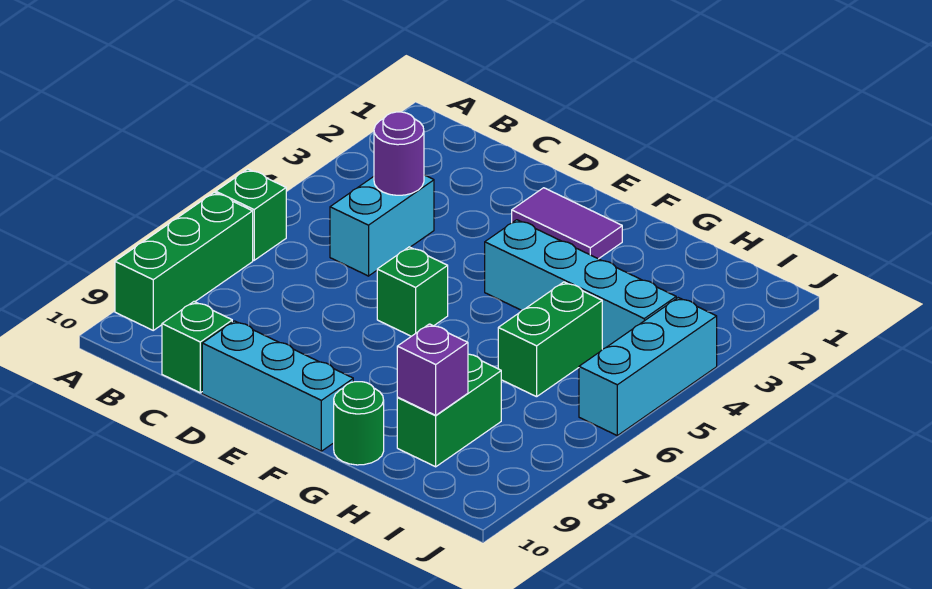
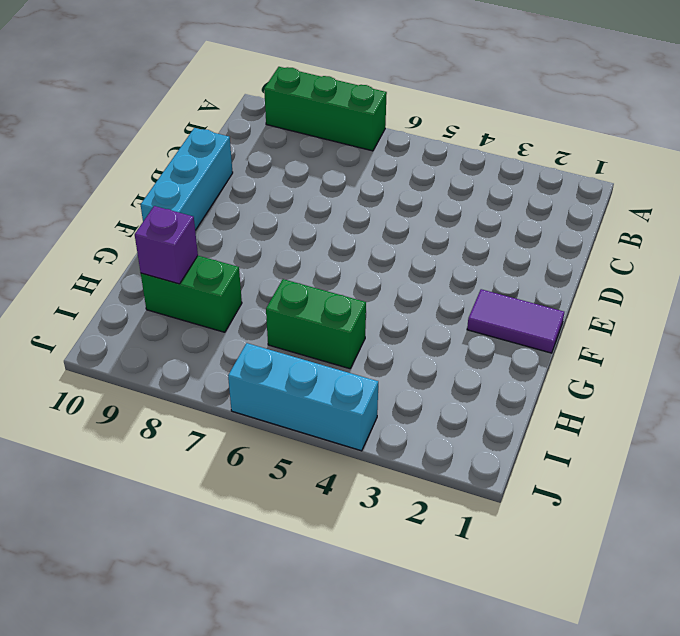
purple tile F1:F2 level 1 -> purple tile E2:F2 level 1
none -> green brick A6 level 1
none -> cyan brick C4:C5 level 1
none -> green brick C10 level 1

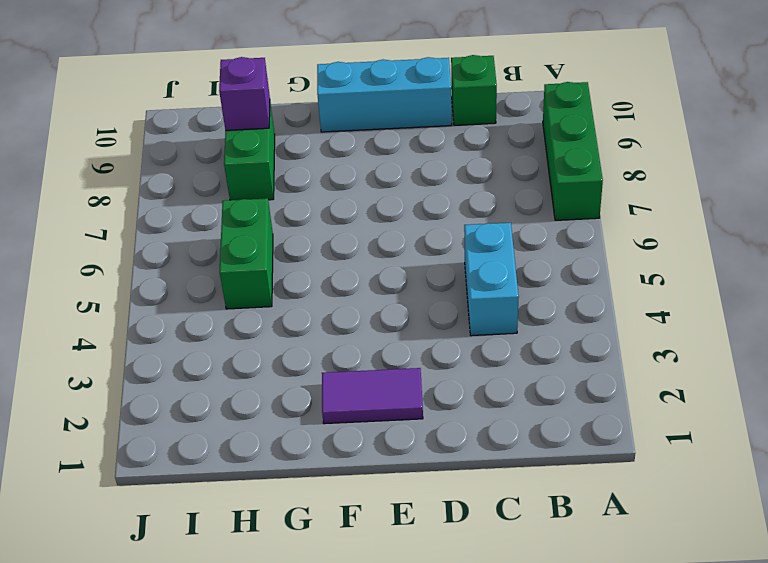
none -> green brick A6 level 1
none -> green brick E6 level 1
none -> cyan brick F4:I4 level 1

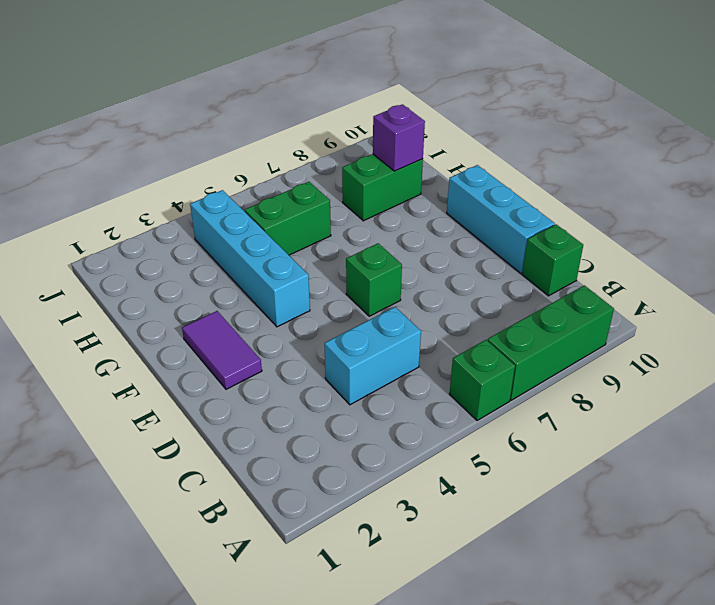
none -> green round brick G10 level 1
none -> cyan brick J4:J6 level 1
none -> purple round brick C4 level 2

